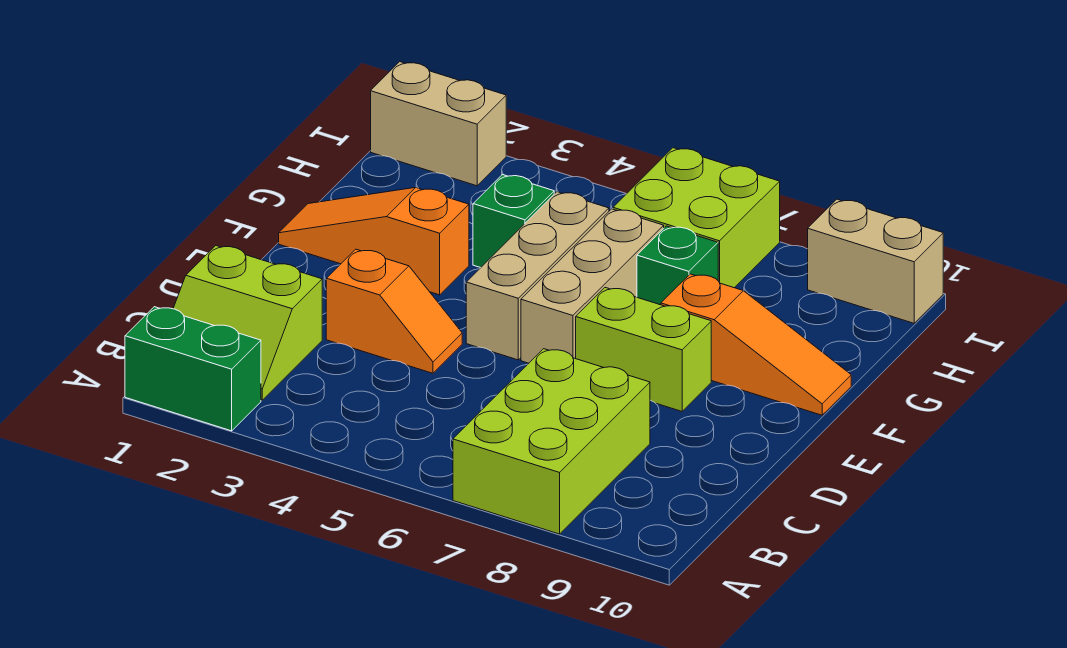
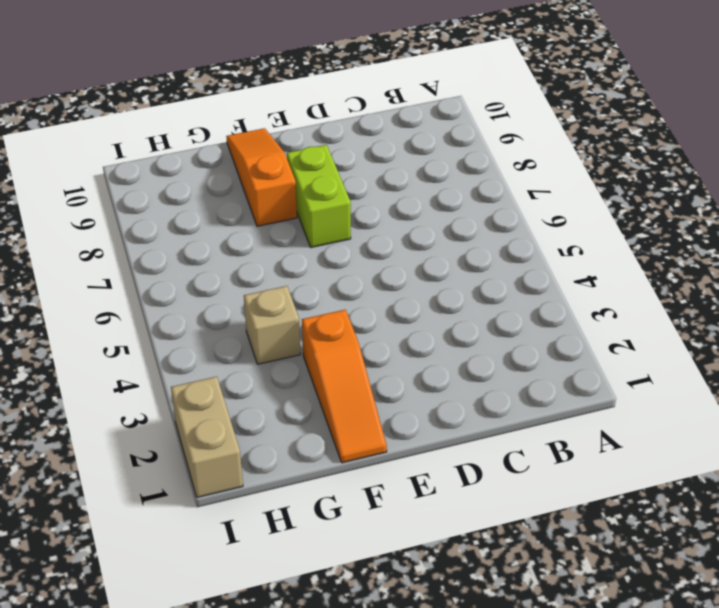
tan brick G4 level 1 -> green brick G4 level 1
none -> green brick A1:A2 level 1
none -> lime brick A7:C8 level 1
none -> lime slope B1:C2 level 1 top C

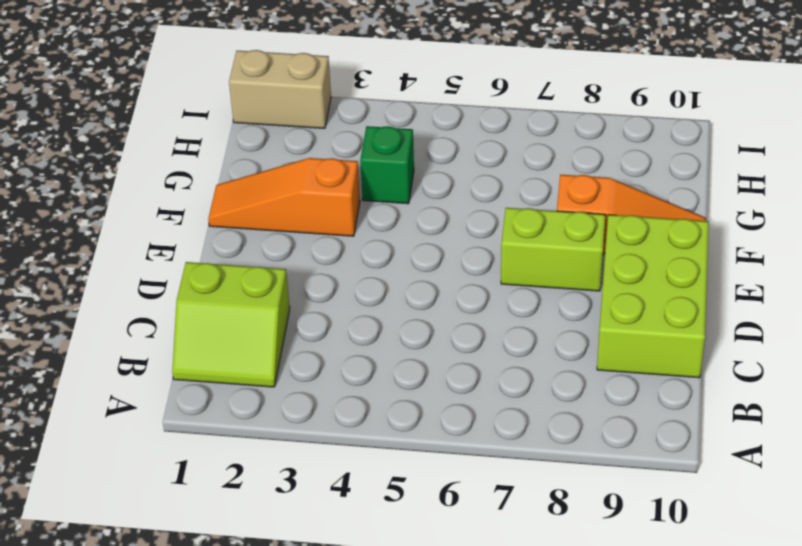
lime brick C9:E10 level 1 -> lime brick A7:C8 level 1
none -> green brick A1:A2 level 1
none -> orange slope D3:D4 level 1 top 3
none -> tan brick E5:G5 level 1

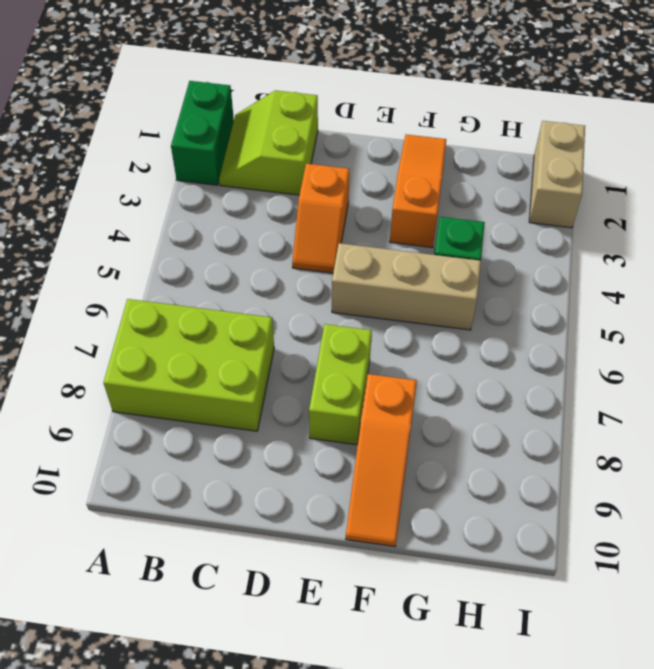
none -> tan brick E6:G6 level 1
none -> green brick G7 level 1
none -> lime brick H6:I7 level 1

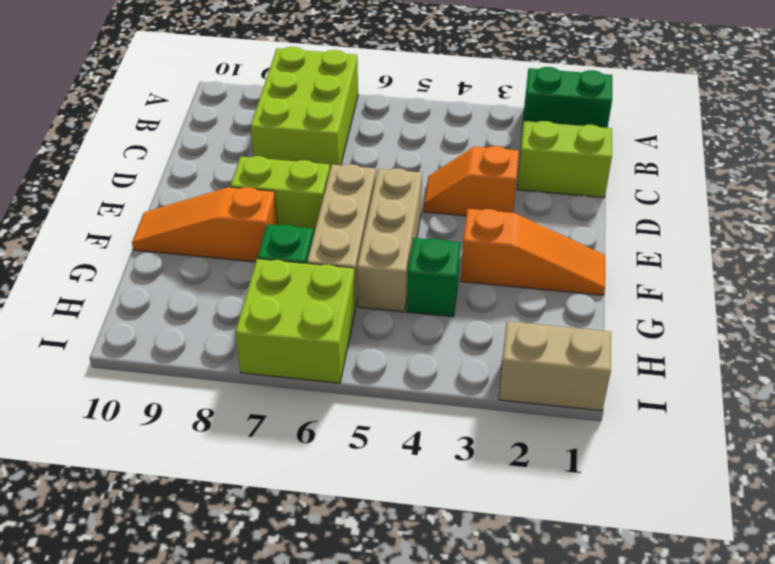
none -> tan brick I9:I10 level 1

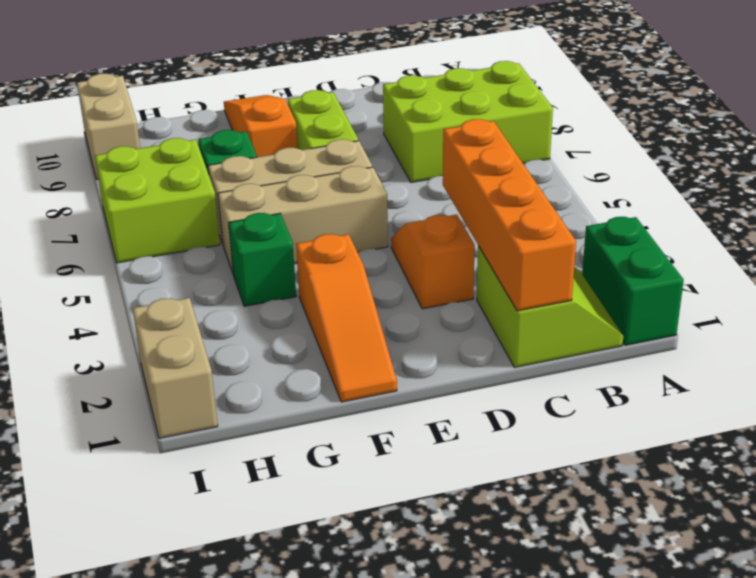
orange brick C1:C4 level 2 -> none

